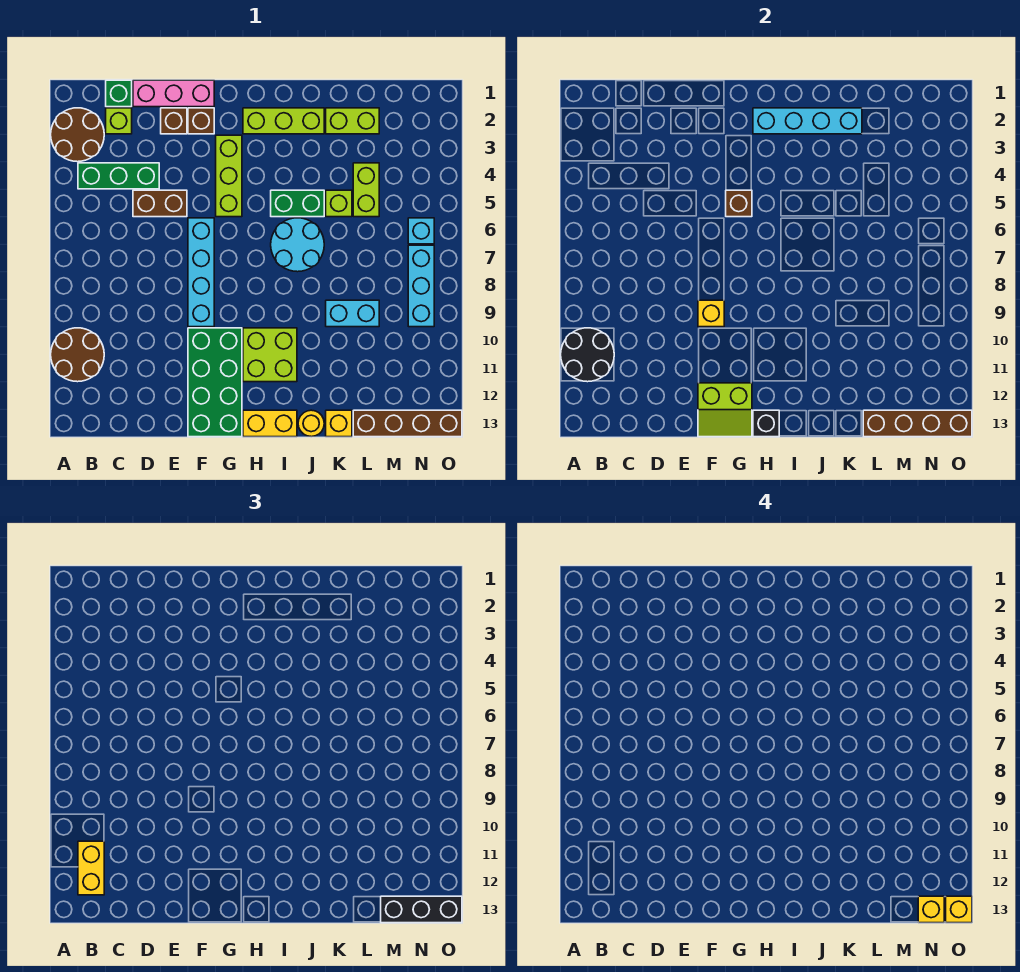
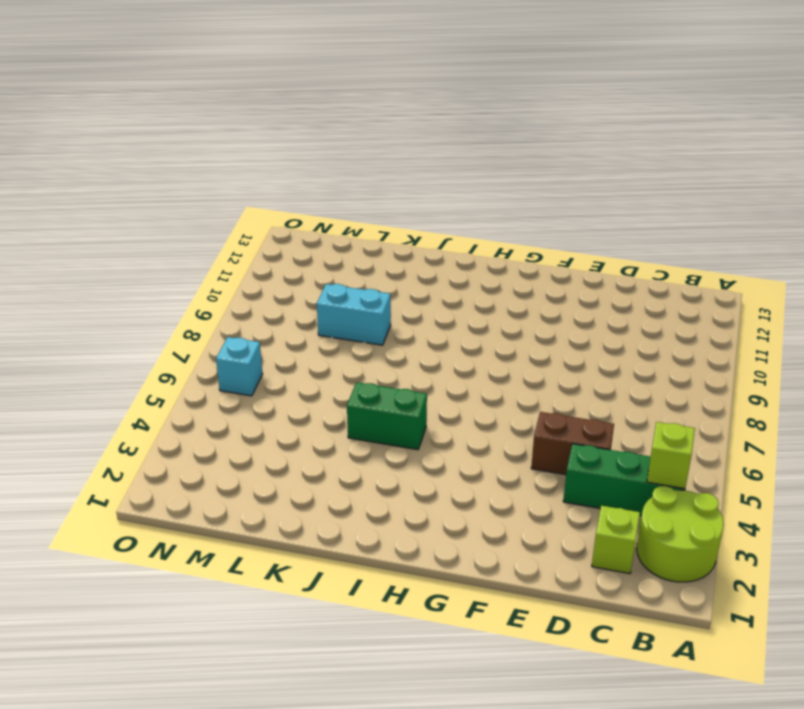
lime round brick A2:B3 level 1 -> brown round brick A2:B3 level 1
lime brick B4 level 2 -> lime brick K5 level 1
none -> brown round brick A10:B11 level 1
none -> green brick C1 level 1
none -> pink brick D1:F1 level 1
none -> brown brick E2 level 1

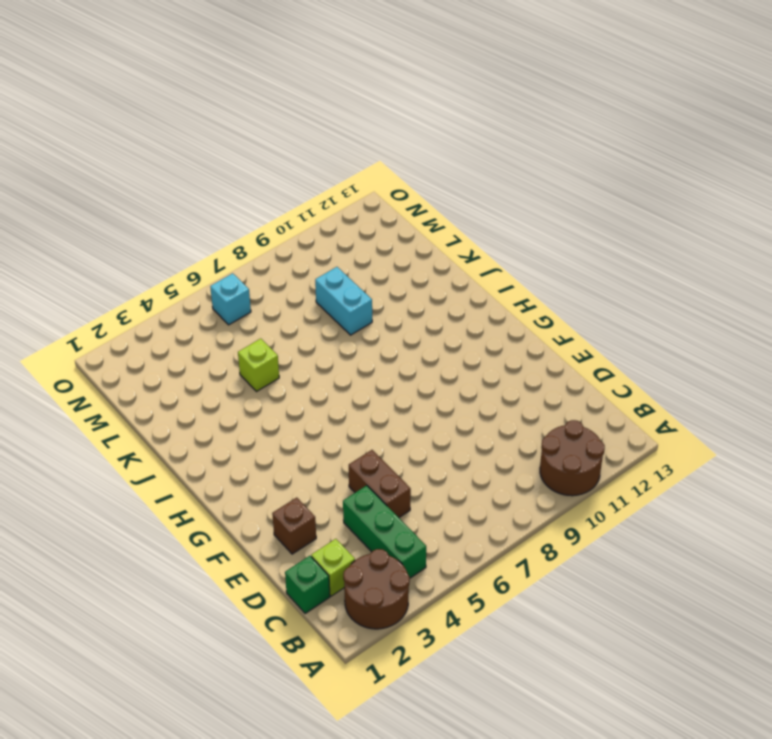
none -> pink brick D1:F1 level 1
none -> brown brick F2 level 1
none -> cyan brick F6:F9 level 1
none -> green brick F10:G13 level 1

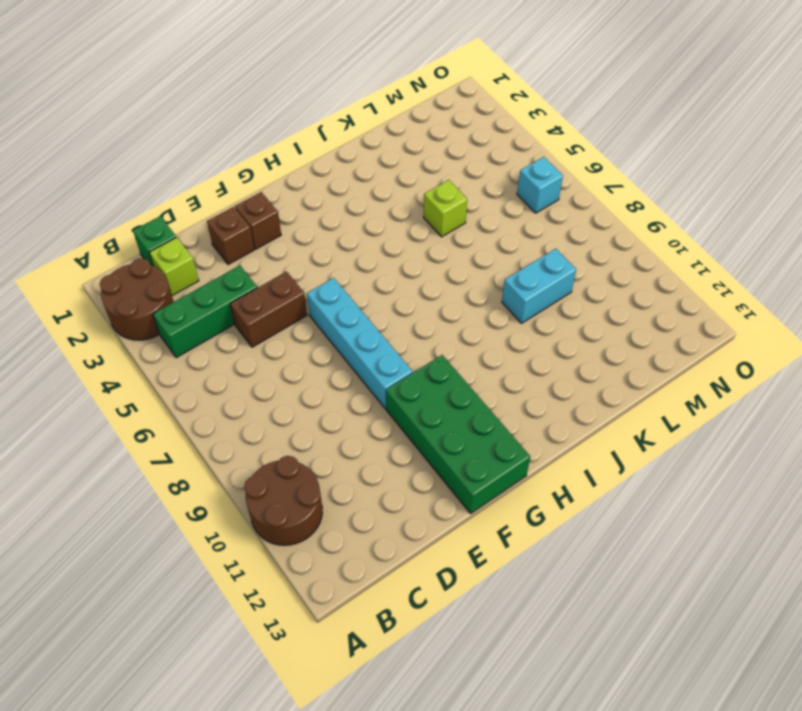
none -> pink brick D1:F1 level 1
none -> lime brick G3:G5 level 1
none -> lime brick H2:J2 level 1
none -> lime brick H10:I11 level 1

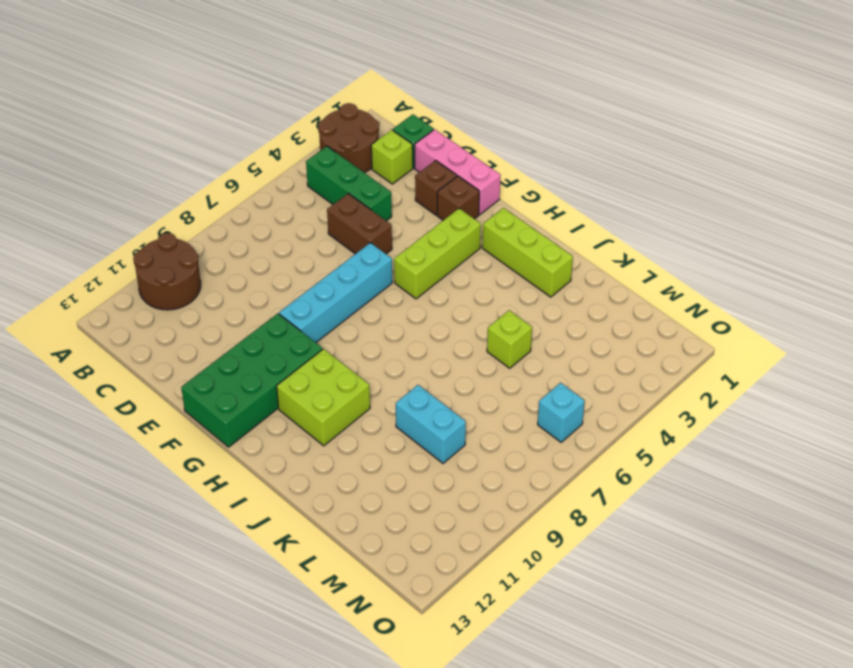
none -> yellow brick H13:I13 level 1
none -> green brick I5:J5 level 1
none -> cyan round brick I6:J7 level 1
none -> yellow round brick J13 level 1

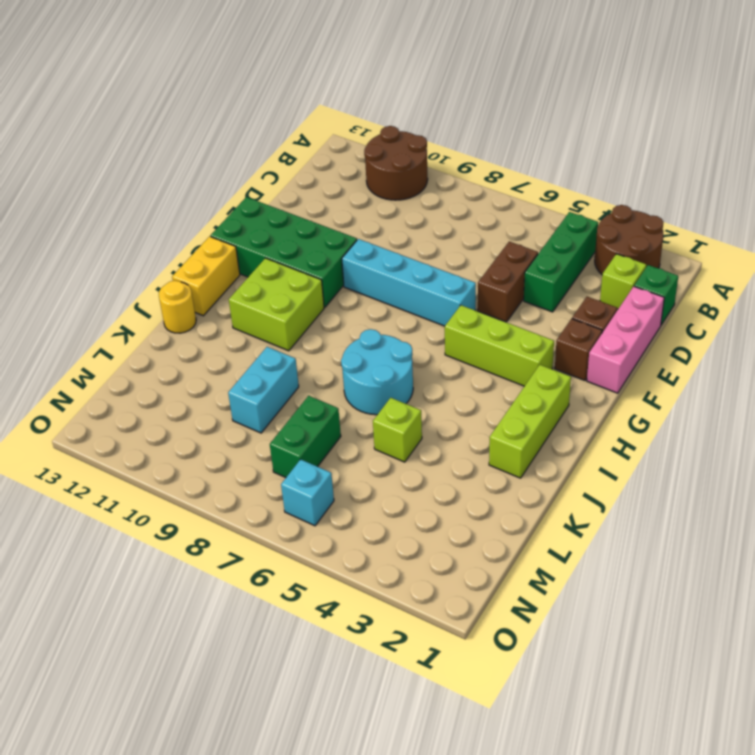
green brick L7:M7 level 1 -> green brick I5:J5 level 1
none -> lime brick K2:L2 level 1
none -> yellow brick K13 level 1
none -> lime brick L4:L5 level 1
none -> brown brick L13:O13 level 1

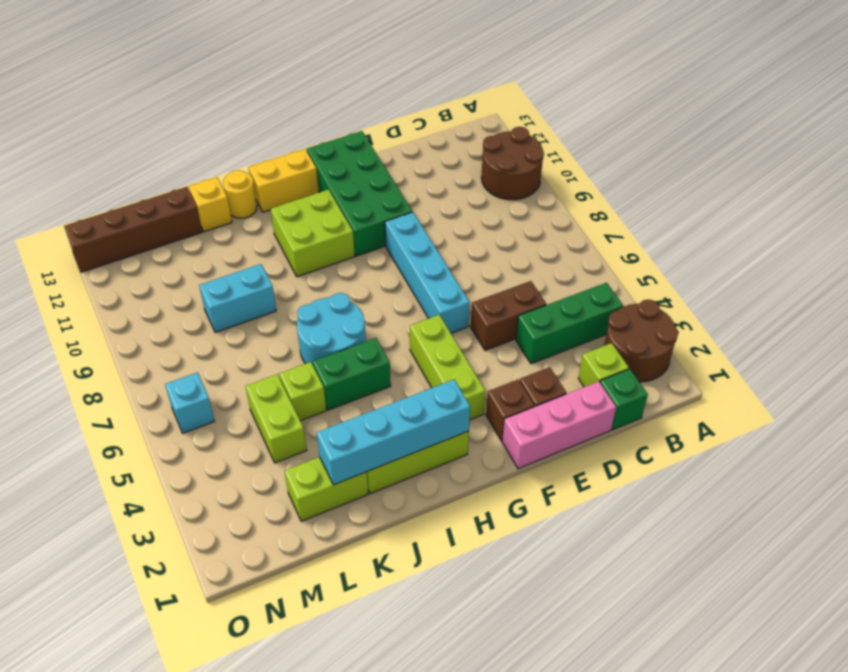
none -> cyan brick N7:N9 level 1
none -> black round brick A10:B11 level 2
none -> yellow brick F9 level 2
none -> lime slope F12:G13 level 2 top 12

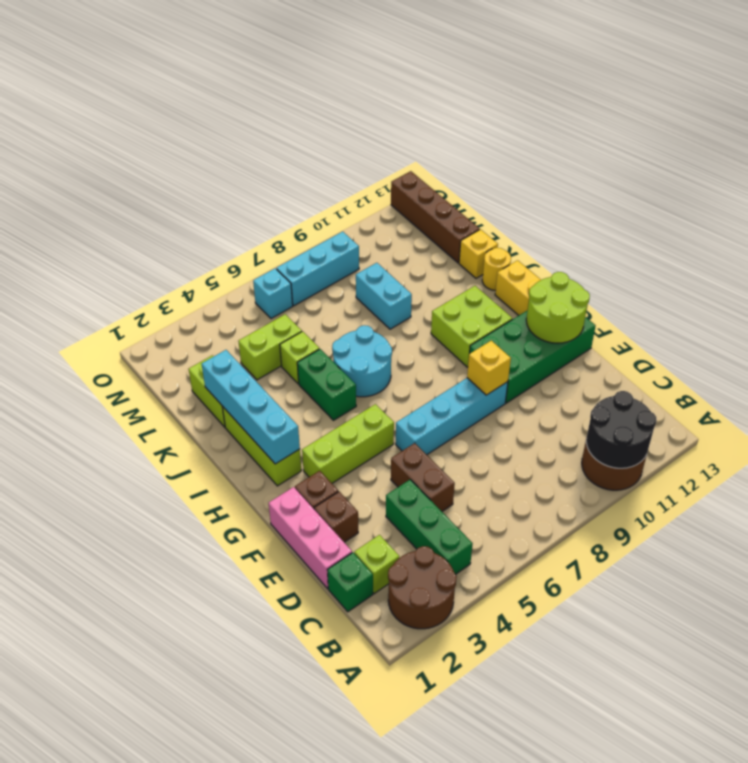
lime round brick F12:G13 level 2 -> lime slope F12:G13 level 2 top 12
none -> brown brick G5 level 2
none -> black brick H13 level 2
none -> brown brick L13:O13 level 2
none -> yellow brick B11:B12 level 3

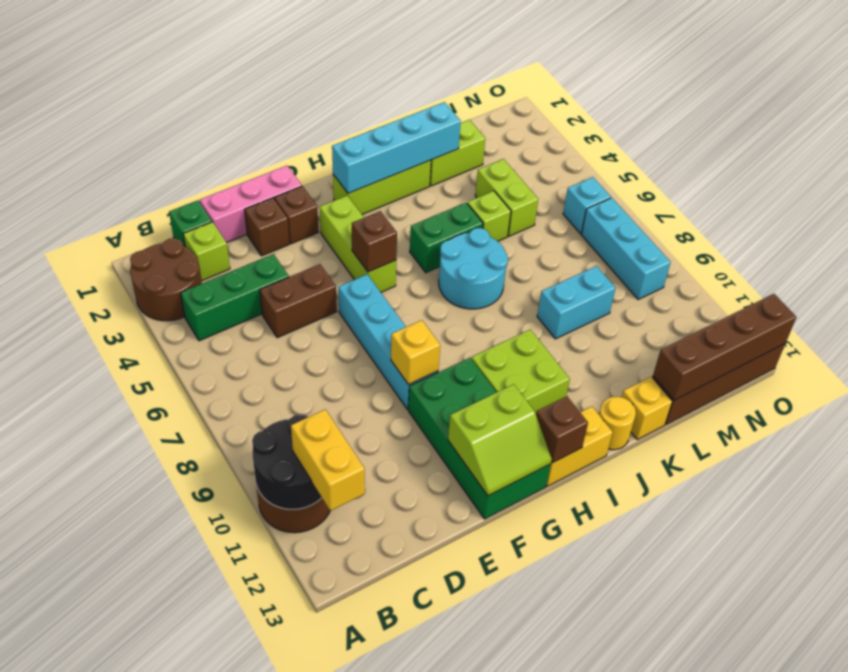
brown brick H13 level 2 -> black brick H13 level 2
none -> black brick M13:O13 level 3
none -> yellow brick N13 level 4
none -> yellow brick O13 level 4

